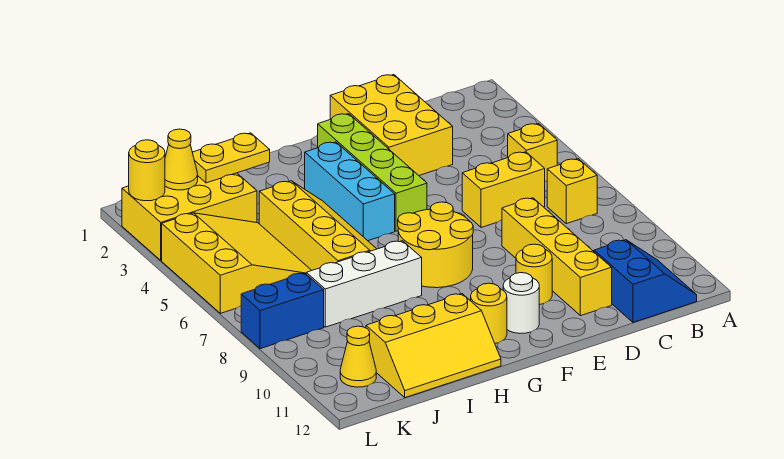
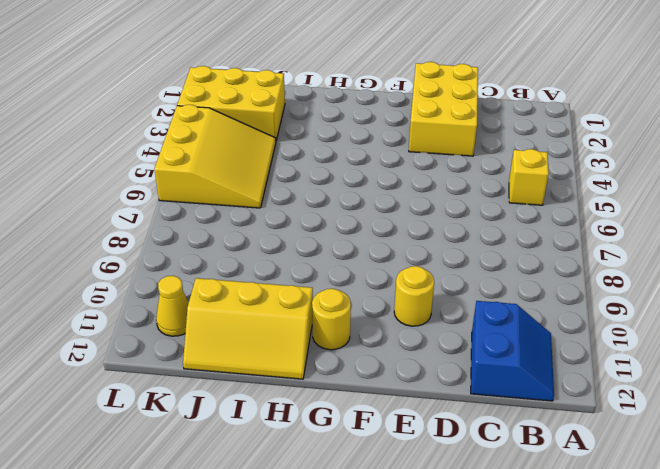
none -> yellow brick B7 level 1
none -> yellow brick C6:D6 level 1
none -> yellow brick D8:D11 level 1

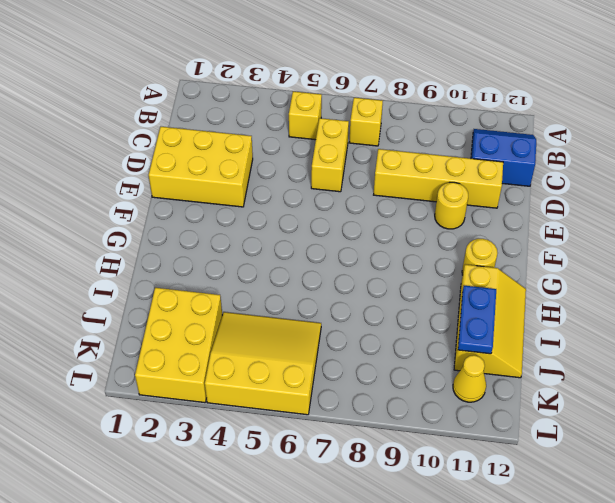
blue plate I11:J11 level 2 -> none
none -> lime brick F2:F5 level 1
none -> yellow round brick F7:G8 level 1
none -> white round brick F11 level 1

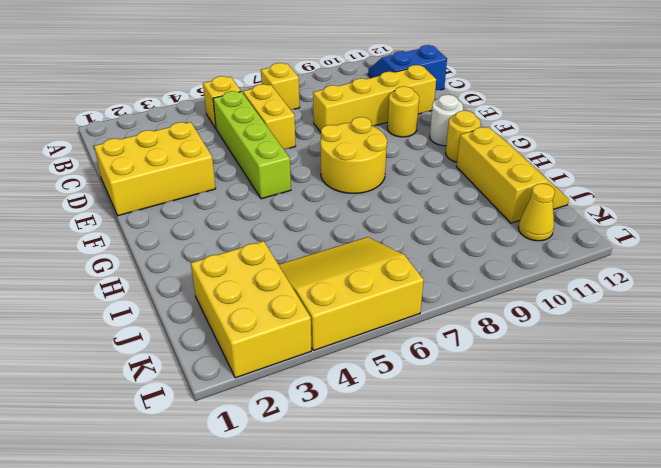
lime brick C5:F5 level 1 -> lime brick F2:F5 level 1
none -> cyan brick G3:G5 level 1
none -> yellow slope H4:I7 level 1 top I
none -> white brick H8:J8 level 1

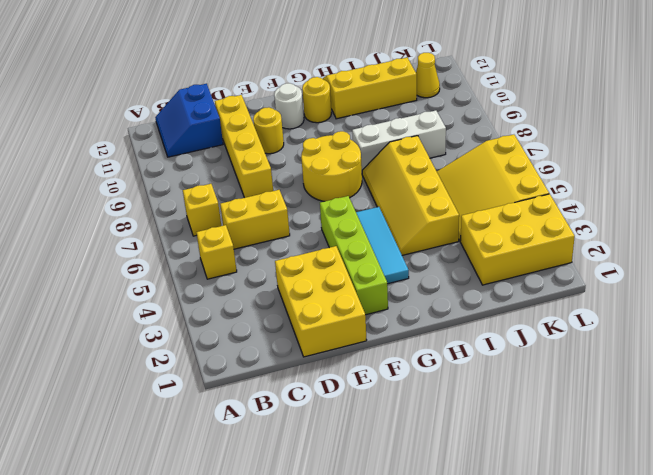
cyan tile G3:G5 level 1 -> cyan brick G3:G5 level 1
none -> blue brick K8:L8 level 1
none -> yellow plate I2:J2 level 2
none -> yellow cone K2 level 2

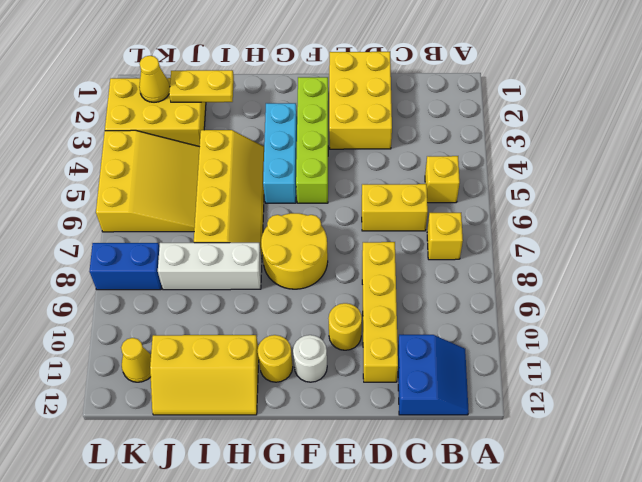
none -> yellow round brick L2 level 2

